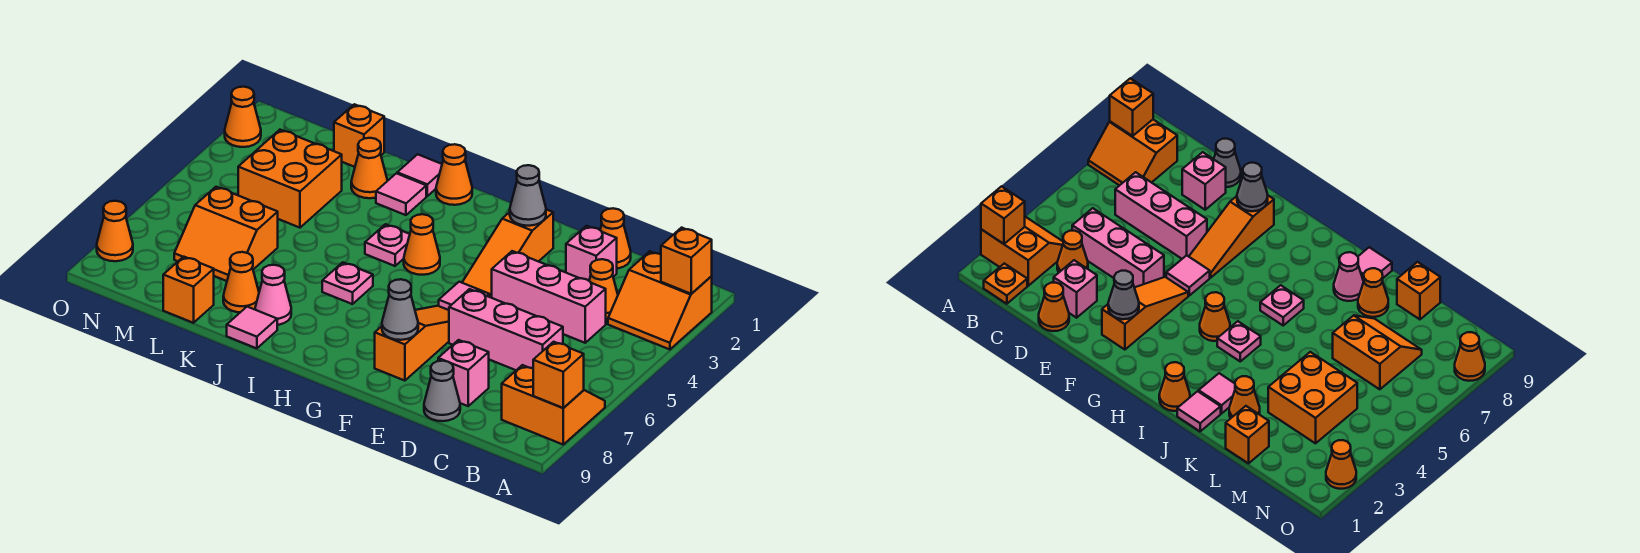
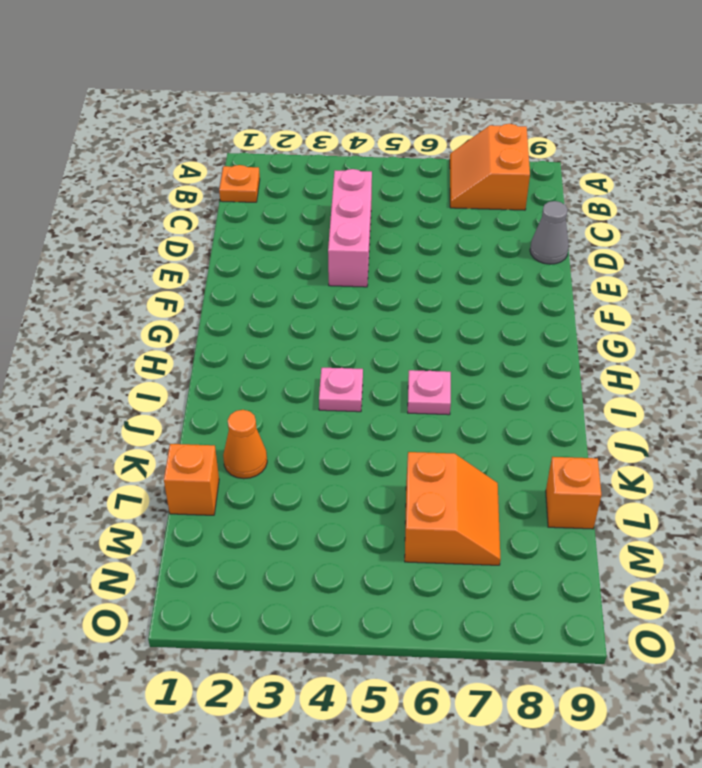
none -> orange slope A2:B3 level 1 top 2
none -> orange cone C3 level 1
none -> pink brick C6:E6 level 1
none -> orange cone D1 level 1

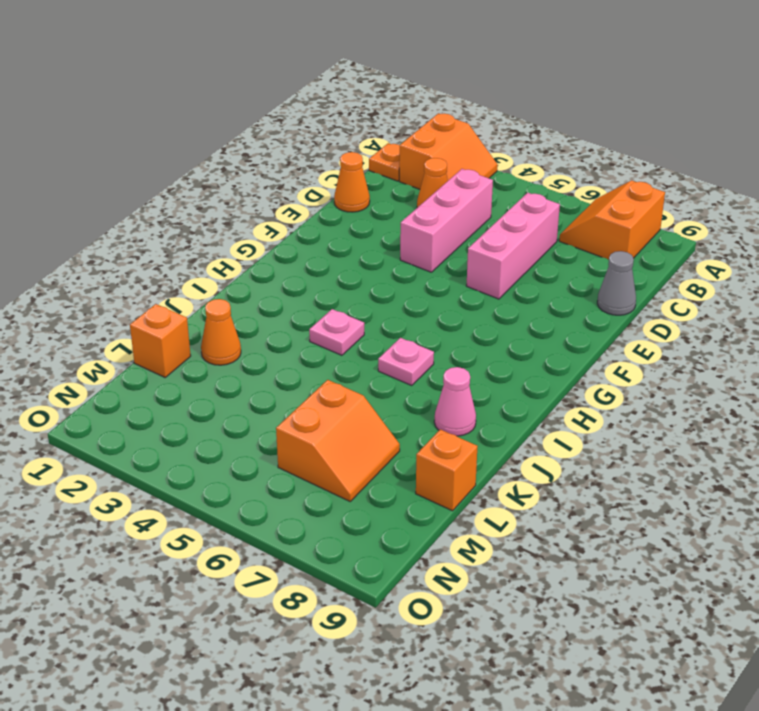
none -> pink brick D2 level 1
none -> pink brick D8 level 1
none -> orange slope F2:F4 level 1 top 2
none -> pink tile F5 level 1

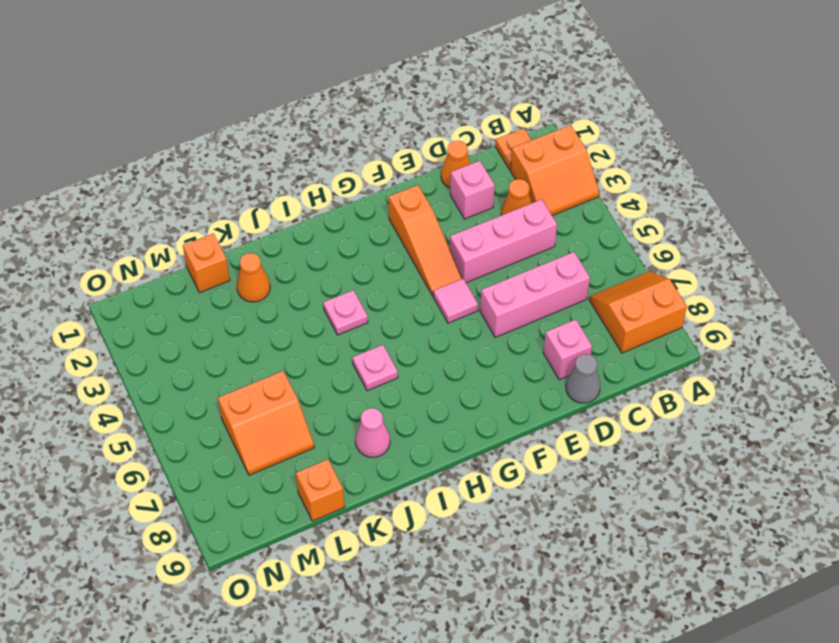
none -> orange slope F6:F8 level 1 top 8
none -> orange cone H4 level 1
none -> orange cone I1 level 1
none -> pink tile J1 level 1

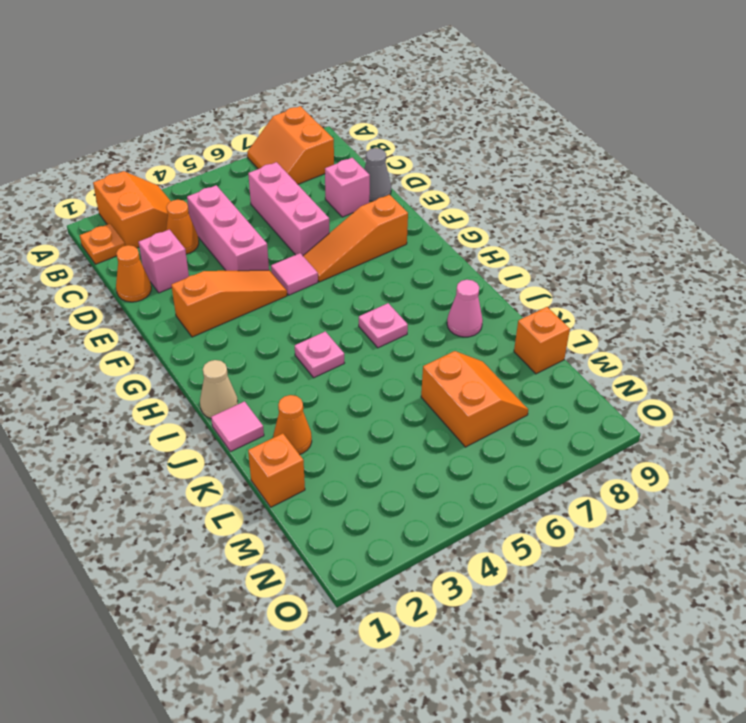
tan cone I1 level 1 -> orange cone I1 level 1
none -> orange cone H4 level 1
none -> pink tile J2 level 1
none -> pink tile J9 level 1
none -> orange cone K8 level 1

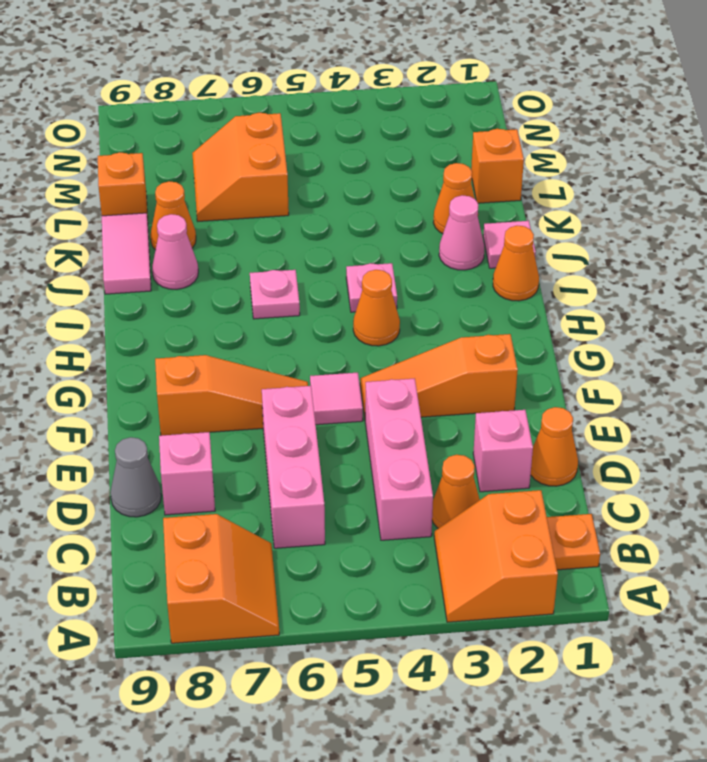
pink cone J2 level 1 -> pink tile J2 level 1
pink tile J9:K9 level 1 -> pink tile J9 level 1
none -> orange brick L3:M4 level 1
none -> orange cone O2 level 1
none -> orange cone O8 level 1
none -> orange brick A2 level 2

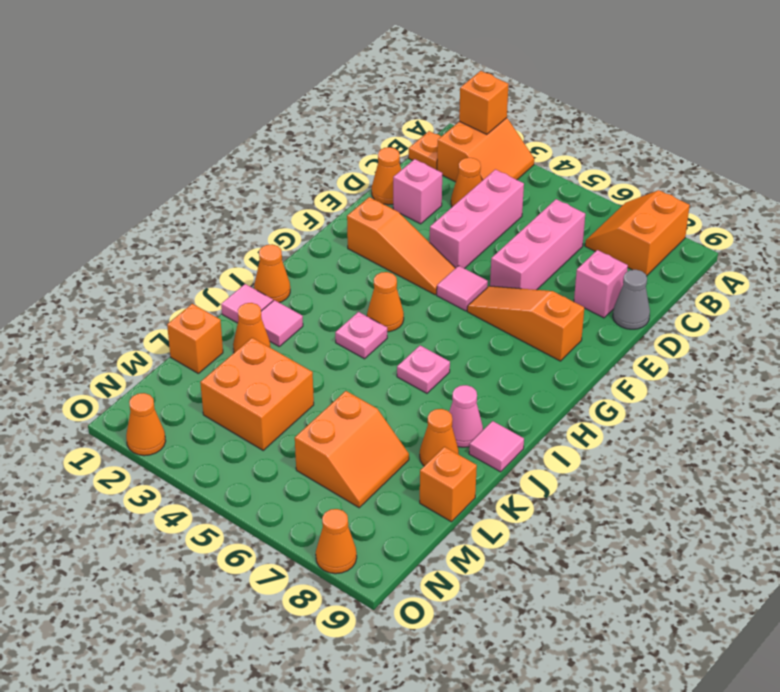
none -> orange brick A8 level 2
none -> grey cone F2 level 2
none -> grey cone F8 level 2

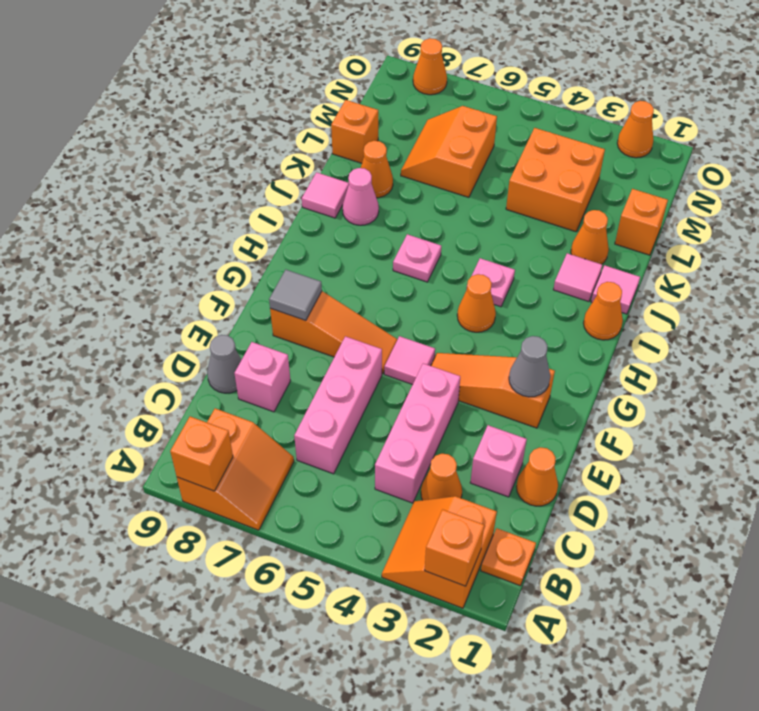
grey tile F8 level 2 -> grey cone F8 level 2

